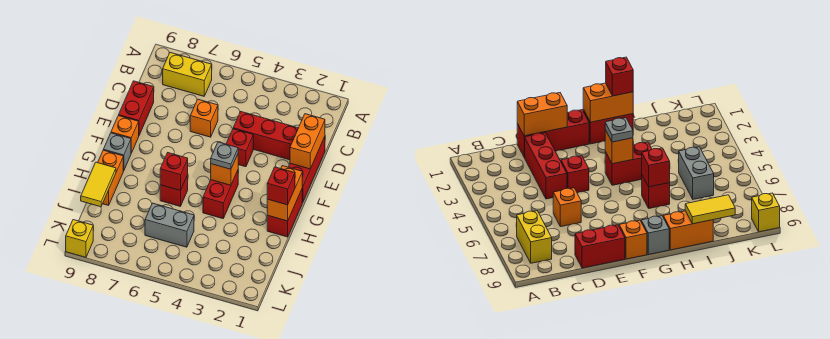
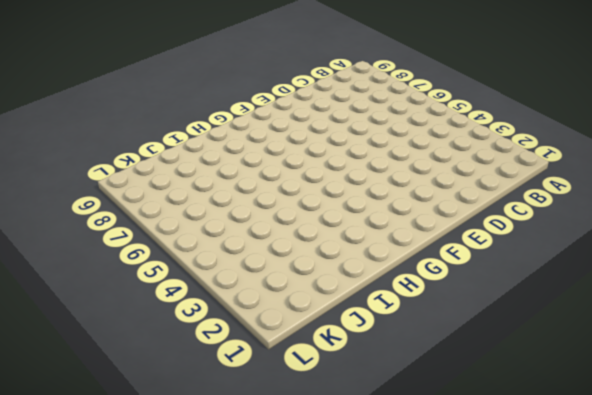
none -> yellow brick B7:B8 level 1
none -> red brick D1:F1 level 1
none -> red brick D2:D4 level 1

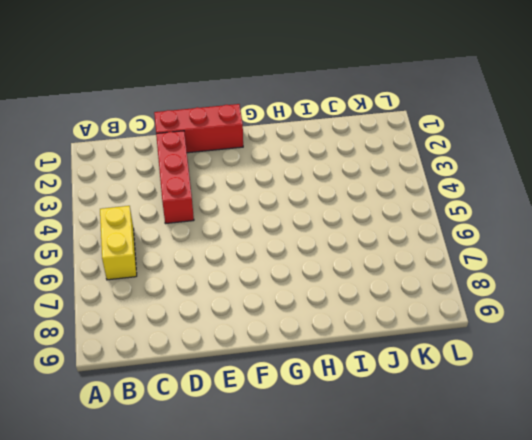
yellow brick B5:B6 level 1 -> yellow brick B7:B8 level 1
none -> orange brick D6 level 1
none -> red brick D9:E9 level 1
none -> red brick E4 level 1

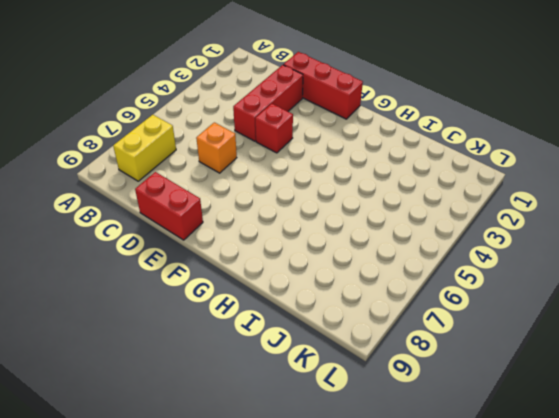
none -> orange brick F9 level 1
none -> red brick G1:H1 level 1
none -> red brick G4:H4 level 1

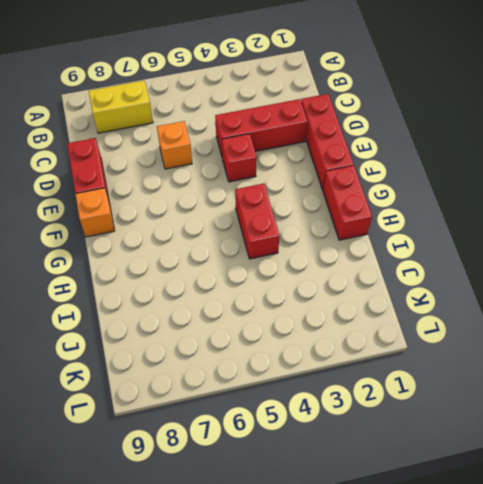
none -> grey brick G9 level 1
none -> red brick H6 level 1
none -> orange brick H9:I9 level 1

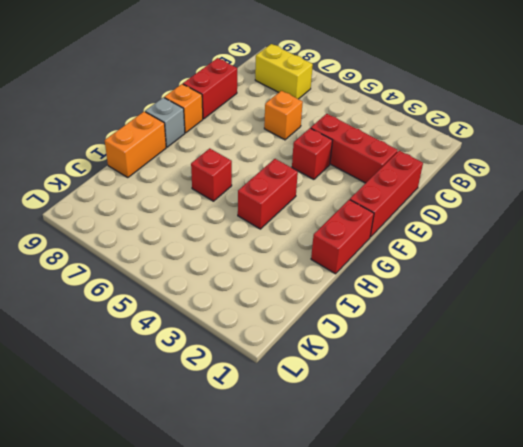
none -> grey brick J5:J6 level 1
none -> yellow brick L9 level 1
none -> orange brick D1:E1 level 2

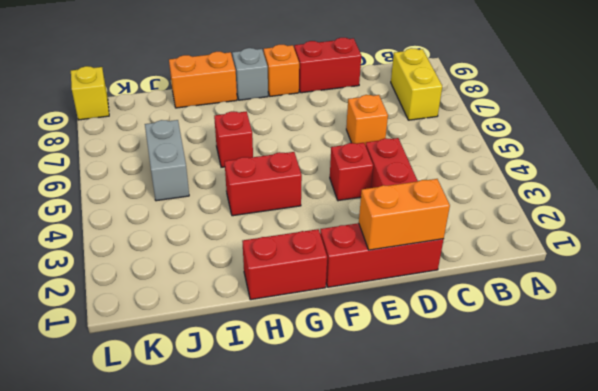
none -> orange brick G1:H1 level 2
none -> orange brick G4 level 2
none -> red brick H6 level 2

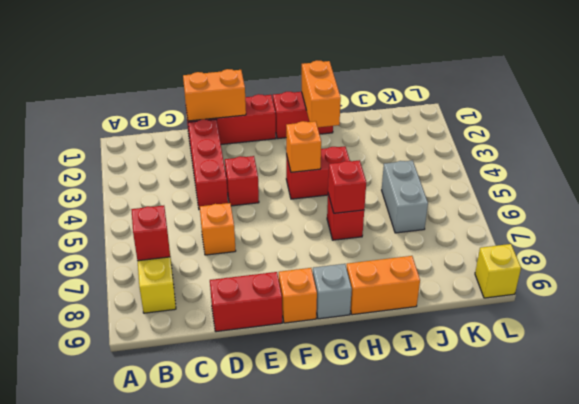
red brick B7 level 2 -> red brick H1 level 3
orange brick H1:H2 level 2 -> orange brick G1:H1 level 2
none -> yellow tile I9:J9 level 2
none -> grey plate G4 level 3

